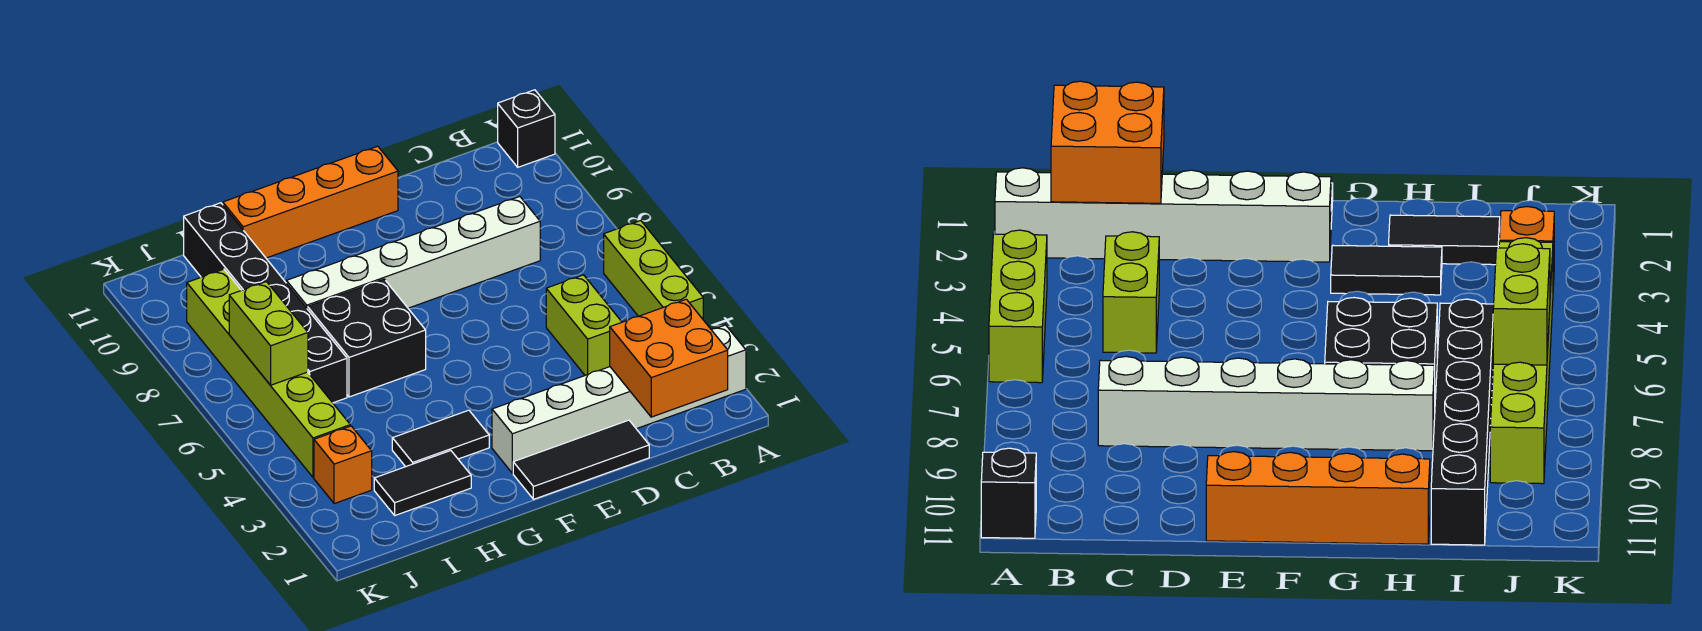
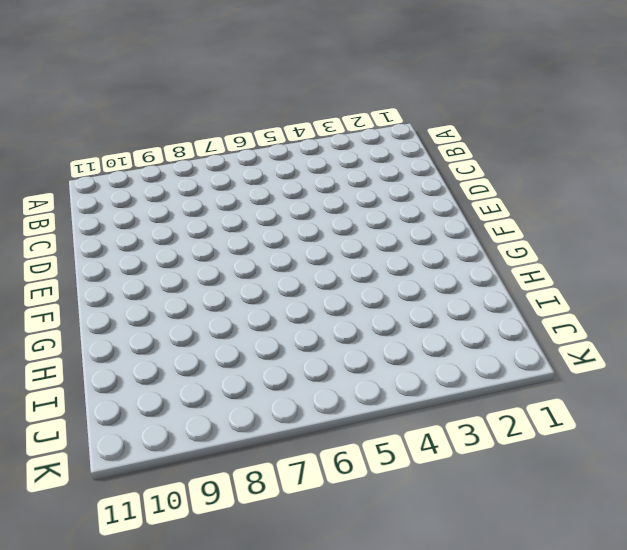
none -> white brick A2:F2 level 1
none -> lime brick A4:A6 level 1
none -> black brick A11 level 1

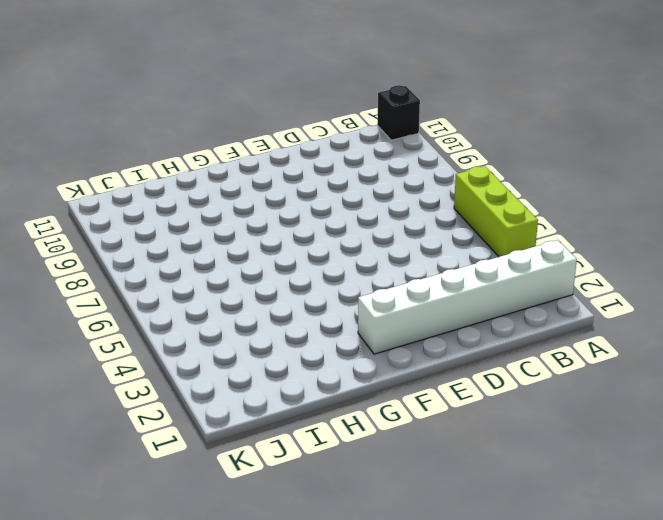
none -> lime brick C4:C5 level 1
none -> white brick C8:H8 level 1
none -> black tile D1:F1 level 1

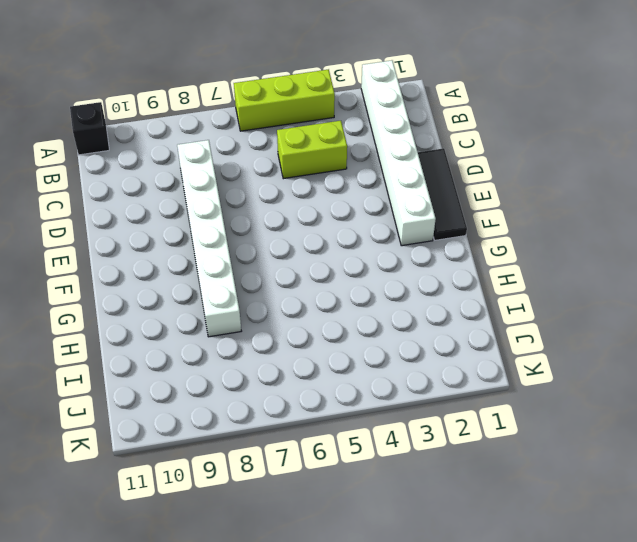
none -> orange brick E11:H11 level 1
none -> black tile G3:H3 level 1
none -> black brick G6:H7 level 1

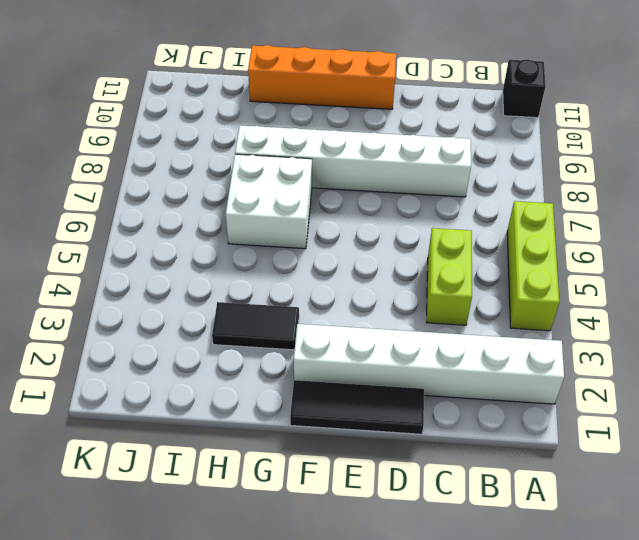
white brick G6:H7 level 1 -> black brick G6:H7 level 1
none -> black tile H2:I2 level 1
none -> black brick I6:I11 level 1
none -> orange brick J3 level 1

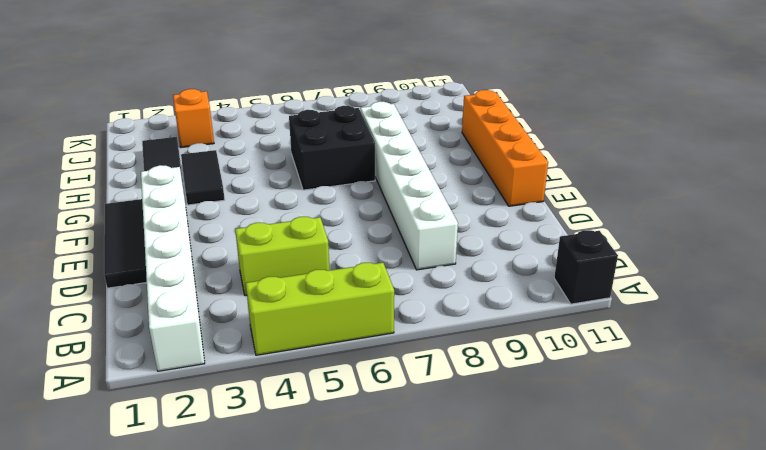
none -> black brick I6:I11 level 1
none -> lime brick J4:J9 level 1
none -> orange brick B1:C2 level 2

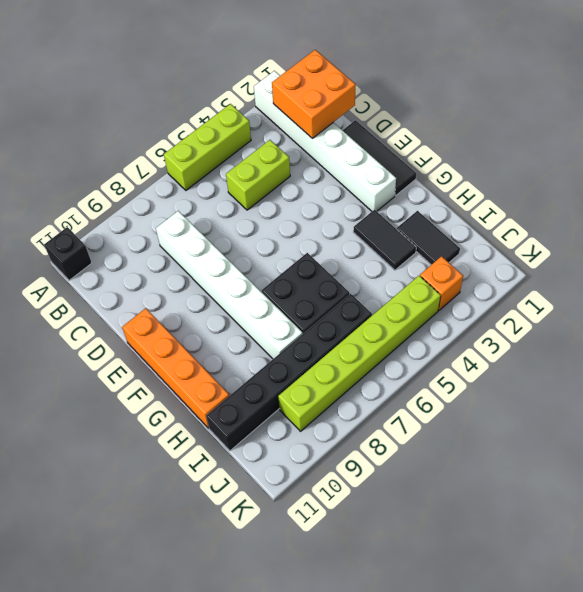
none -> lime brick J6:J7 level 2

